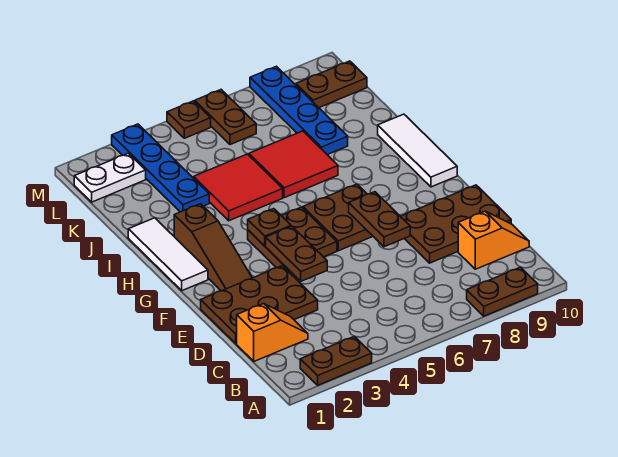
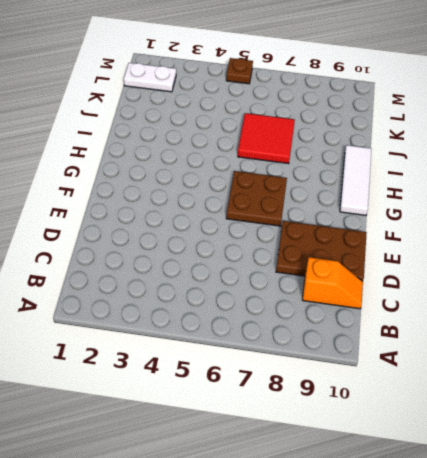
none -> brown plate A2:A3 level 1
none -> brown plate A8:A9 level 1
none -> orange slope C1:C2 level 1 top 1

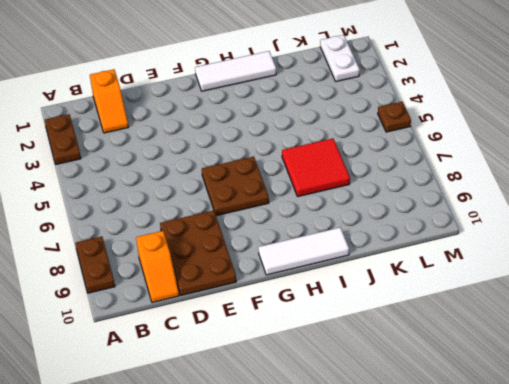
none -> brown plate D1:E3 level 1
none -> brown slope F2:H2 level 1 top H
none -> brown plate F4:G5 level 1

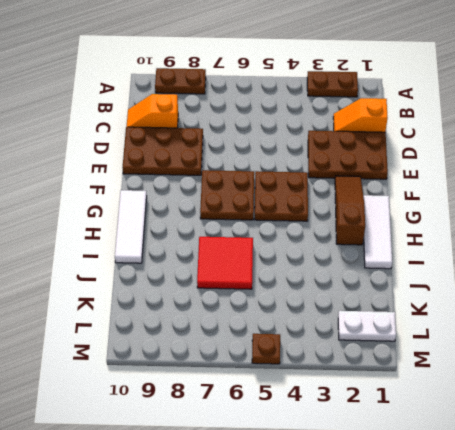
none -> red tile I4:J5 level 1
none -> blue plate J3:M3 level 1
none -> blue plate J8:M8 level 1

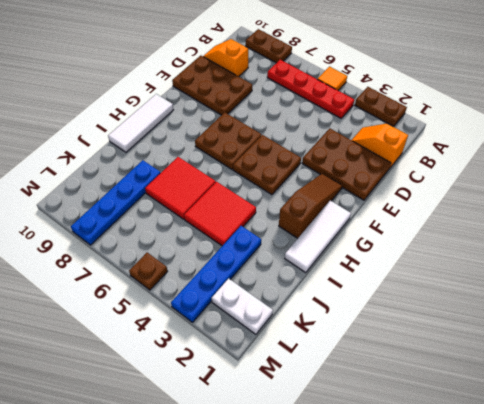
orange tile A5 level 1 -> none
red plate B4:B7 level 1 -> none
none -> brown plate L6:M6 level 1
none -> brown plate L9:L10 level 1
none -> brown plate E4:F4 level 2

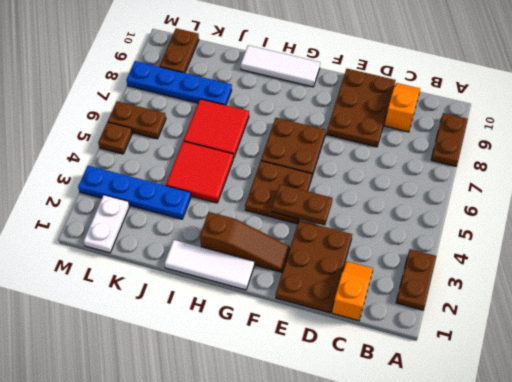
none -> brown plate E7:F7 level 2
none -> brown plate G4 level 2

